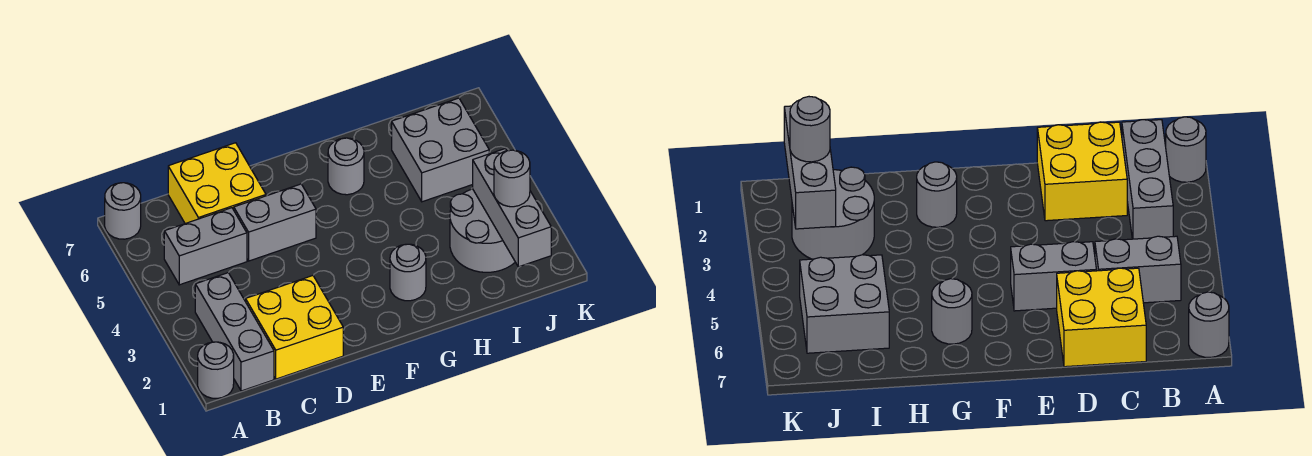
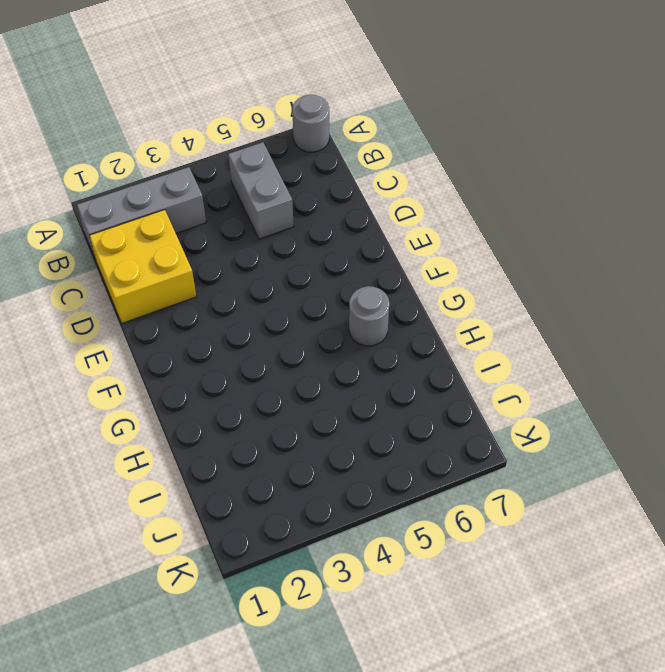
none -> grey round brick A1 level 1
none -> yellow brick C6:D7 level 1
none -> grey brick D5:E5 level 1

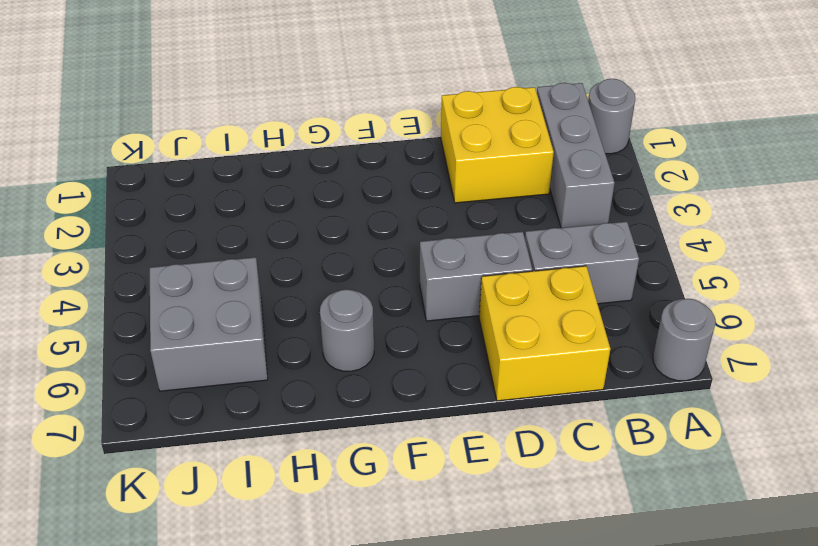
none -> grey round brick G2 level 1
none -> grey round brick I2:J3 level 1
none -> grey brick J1:J3 level 2

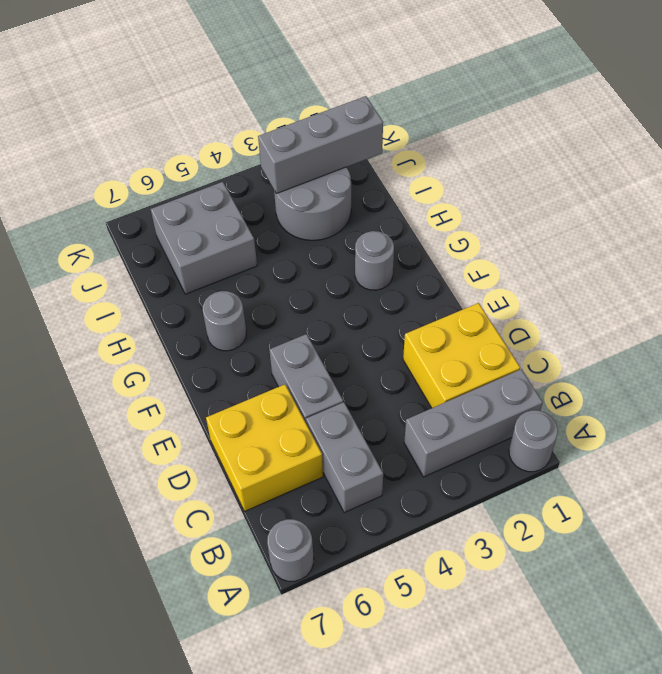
none -> grey round brick J2 level 3

